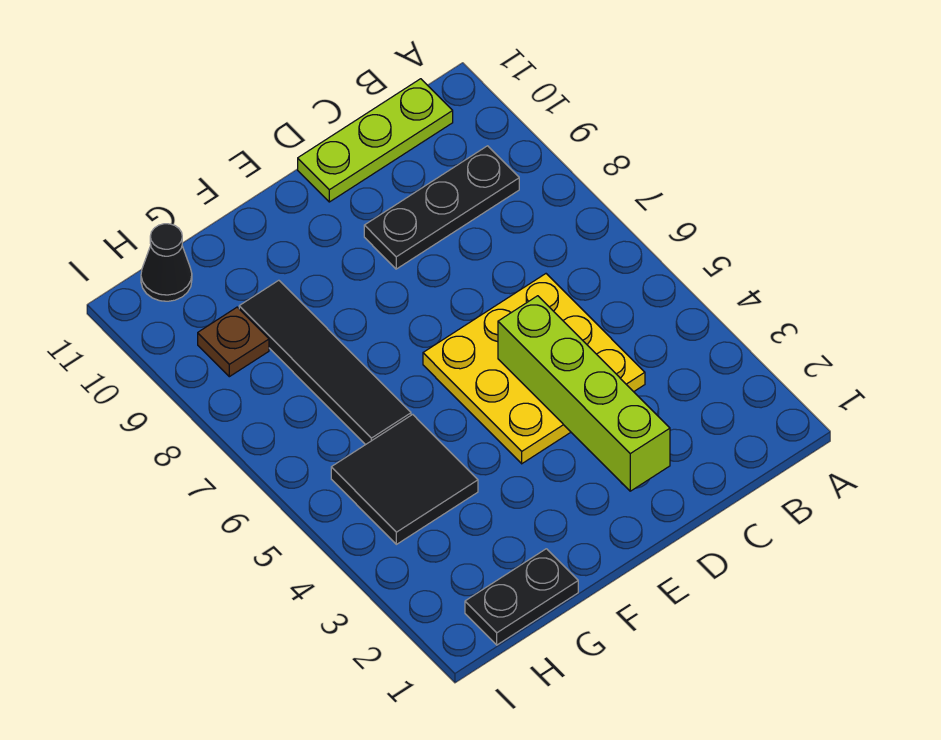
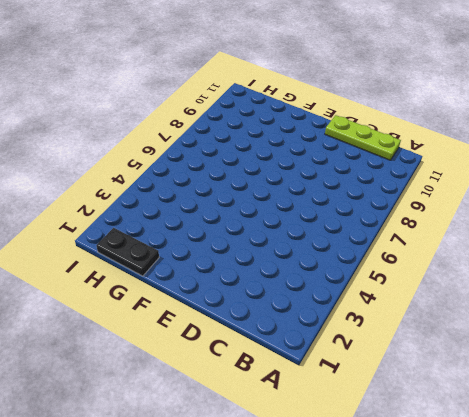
none -> black plate B9:D9 level 1
none -> yellow plate C4:E6 level 1

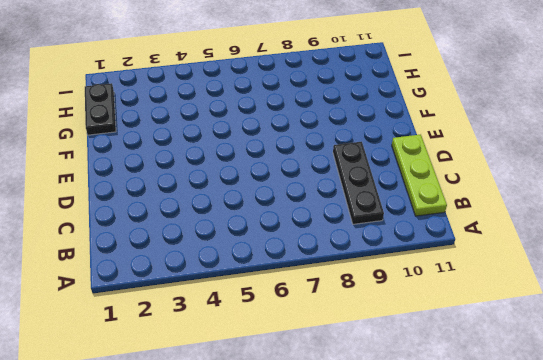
none -> yellow plate C4:E6 level 1
none -> black tile G4:H5 level 1

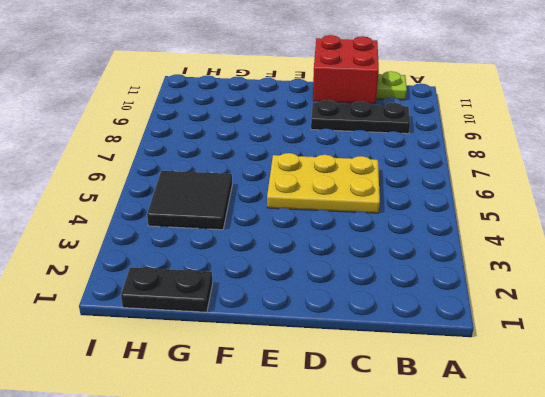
yellow plate C5:E6 level 1 -> yellow plate C4:E6 level 1
red brick C10:D11 level 2 -> none
none -> black tile G6:G9 level 1
none -> brown plate H9 level 1

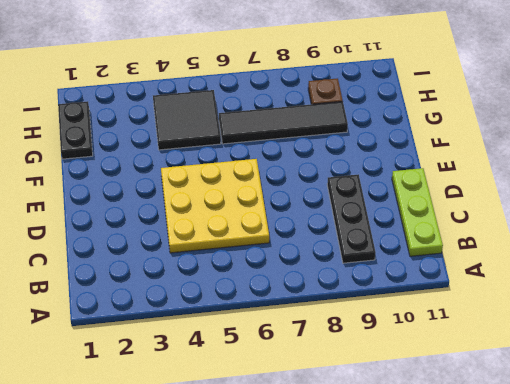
none -> black cone H11 level 1
none -> lime brick D2:D5 level 2

